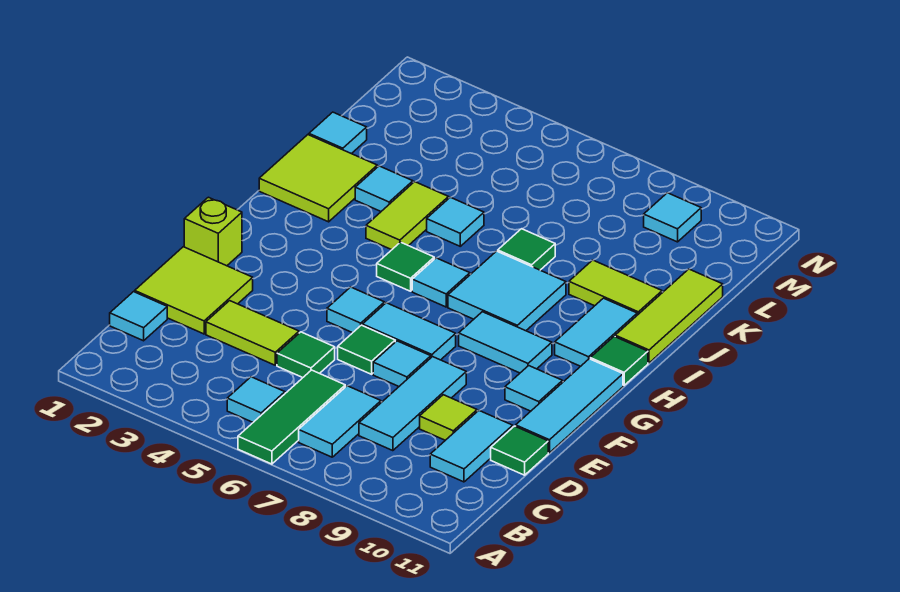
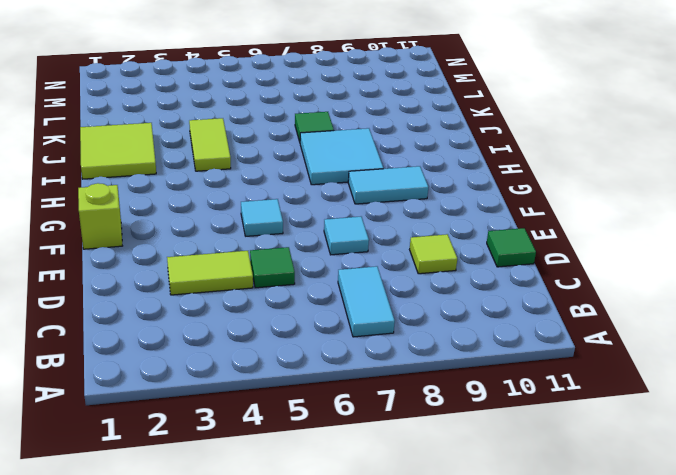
none -> green tile A6:C6 level 1
none -> cyan tile B5 level 1
none -> cyan tile C1 level 1
none -> cyan tile C8:E8 level 1

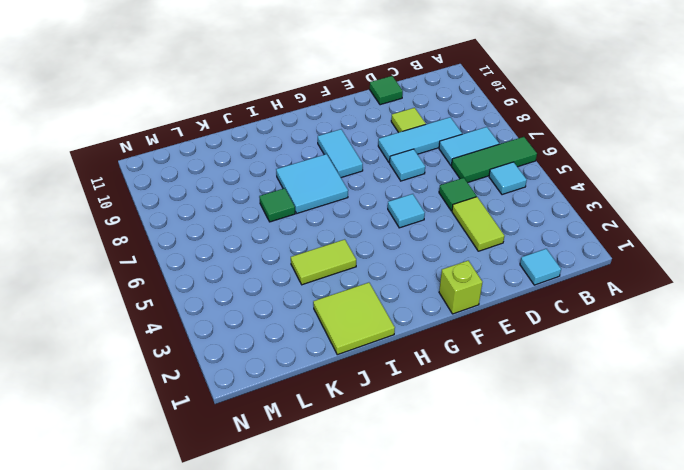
none -> cyan tile C10:D10 level 1
none -> lime tile D1:E2 level 1
none -> green tile E6 level 1
none -> cyan tile E11:G11 level 1

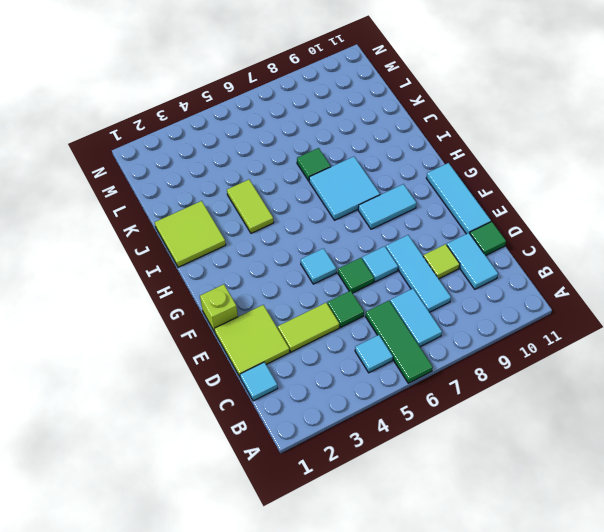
none -> cyan tile F6:F7 level 1
none -> cyan tile F10 level 1
none -> green tile H5 level 1
none -> cyan tile H6 level 1

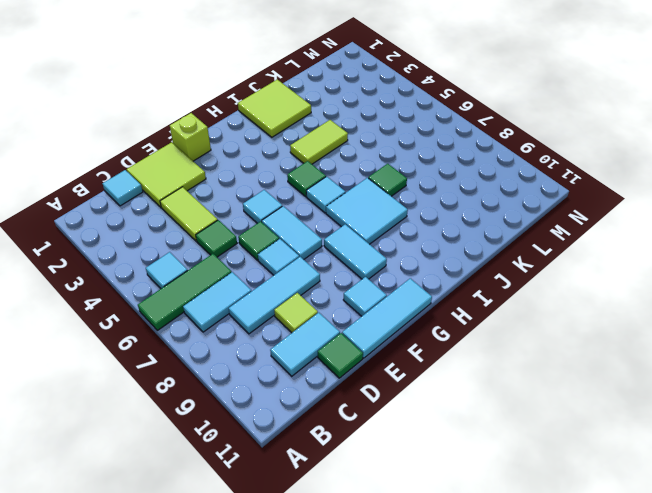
none -> cyan tile H10:I10 level 1
none -> green tile H11 level 1
none -> lime tile I11:K11 level 1
none -> cyan tile J3 level 1

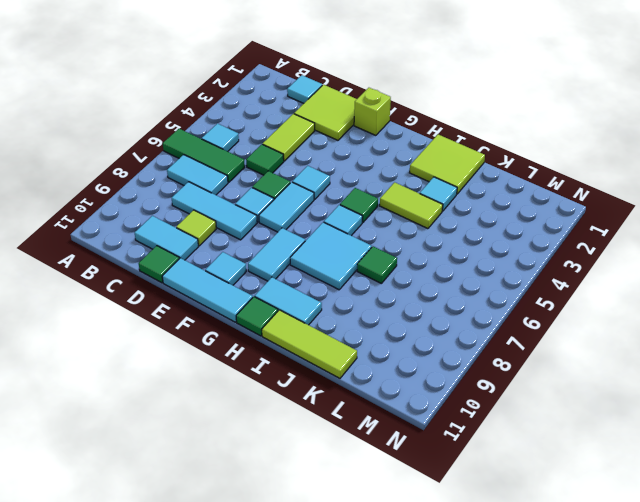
none -> cyan tile J5 level 1
none -> lime tile J9:J10 level 1
none -> cyan tile K1 level 1
none -> cyan tile M9 level 1

